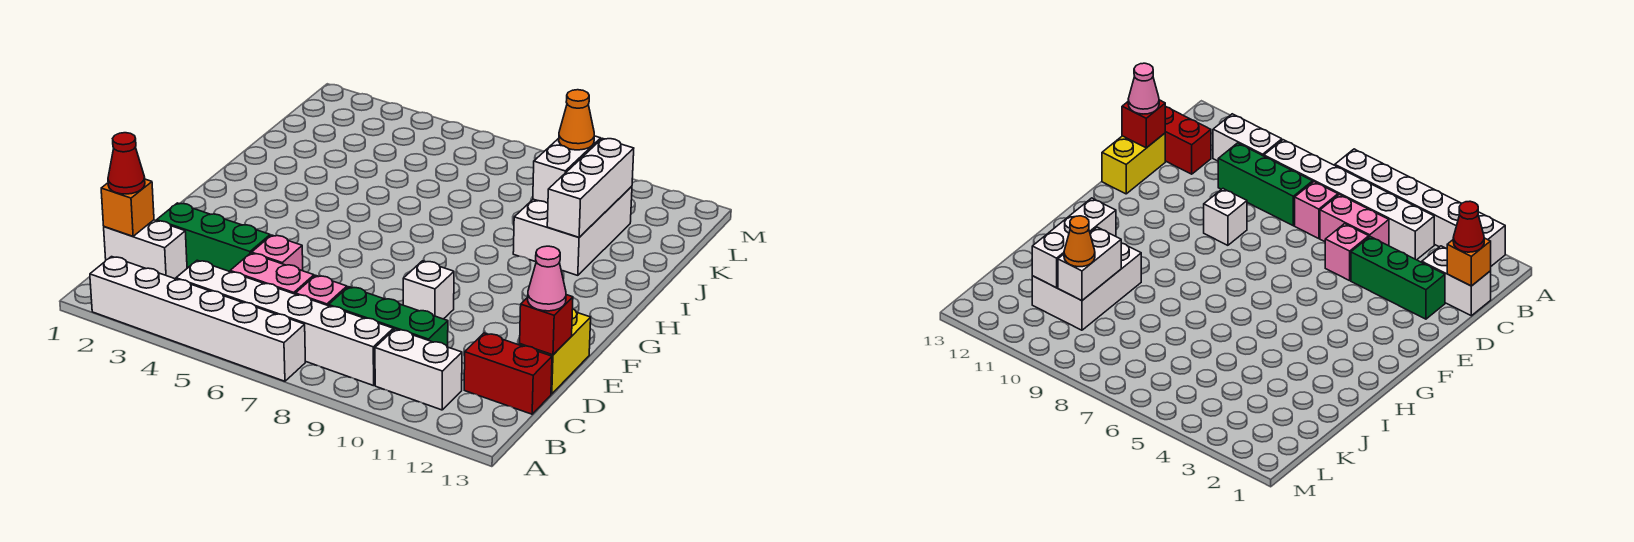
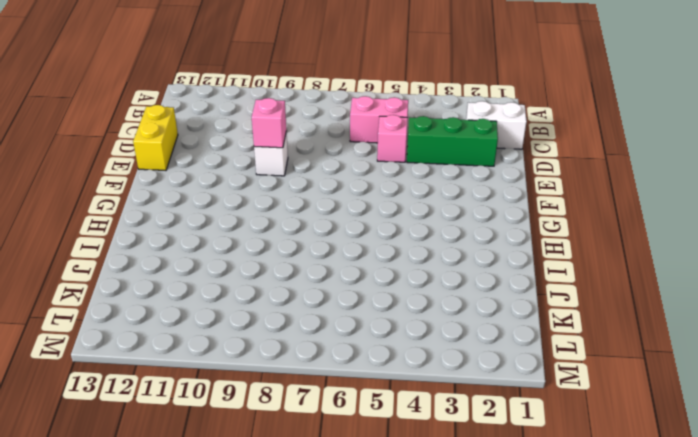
pink brick E9 level 2 -> pink brick C7 level 1
none -> white brick A2:A7 level 1
none -> white brick B4:B9 level 1
none -> white brick B10:B11 level 1

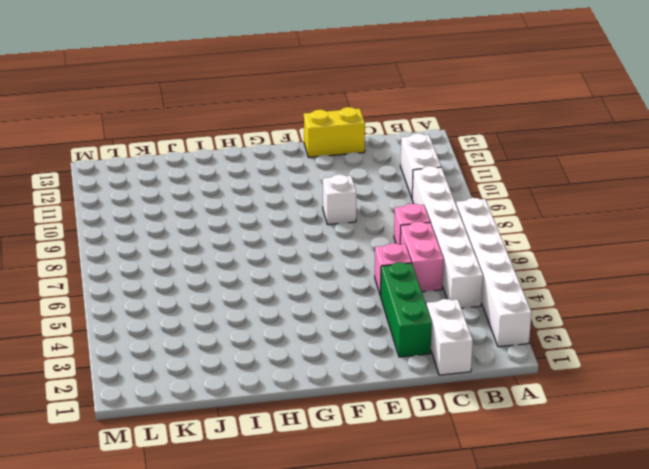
none -> green brick C8:C10 level 1
none -> red brick C12:C13 level 1
none -> white brick I10:K11 level 1

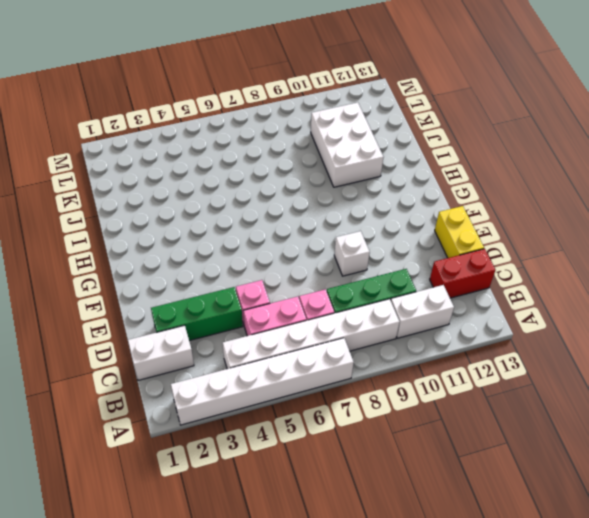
none -> orange brick C1 level 2
none -> red brick D13 level 2
none -> white brick I11:K11 level 2

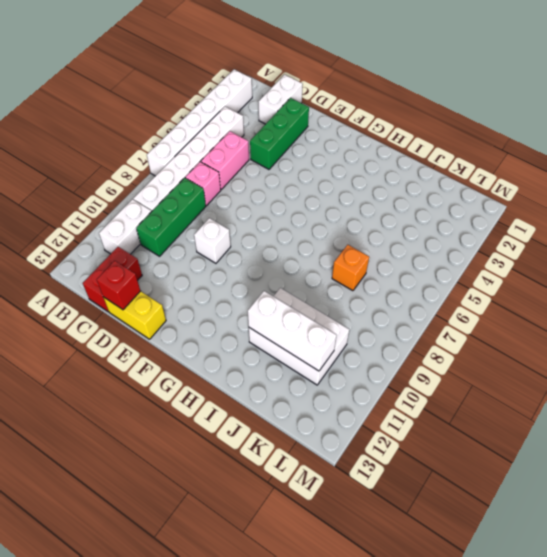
orange brick J7 level 1 -> orange brick C1 level 2
none -> pink brick D5 level 1
none -> white brick J10:K10 level 2
none -> red cone C1 level 3

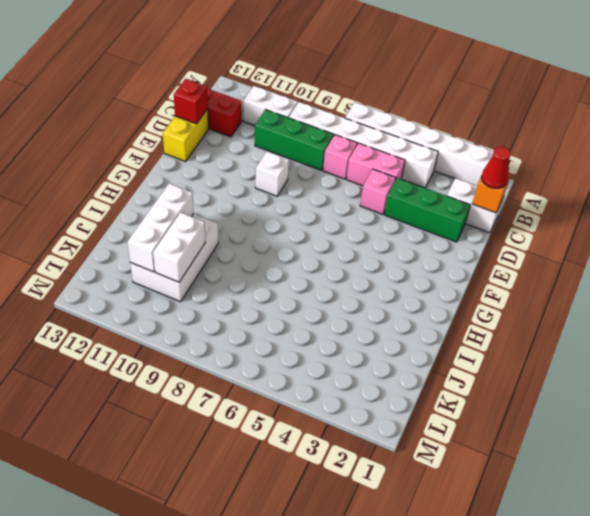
none -> pink cone D13 level 3
none -> orange cone K10 level 3

